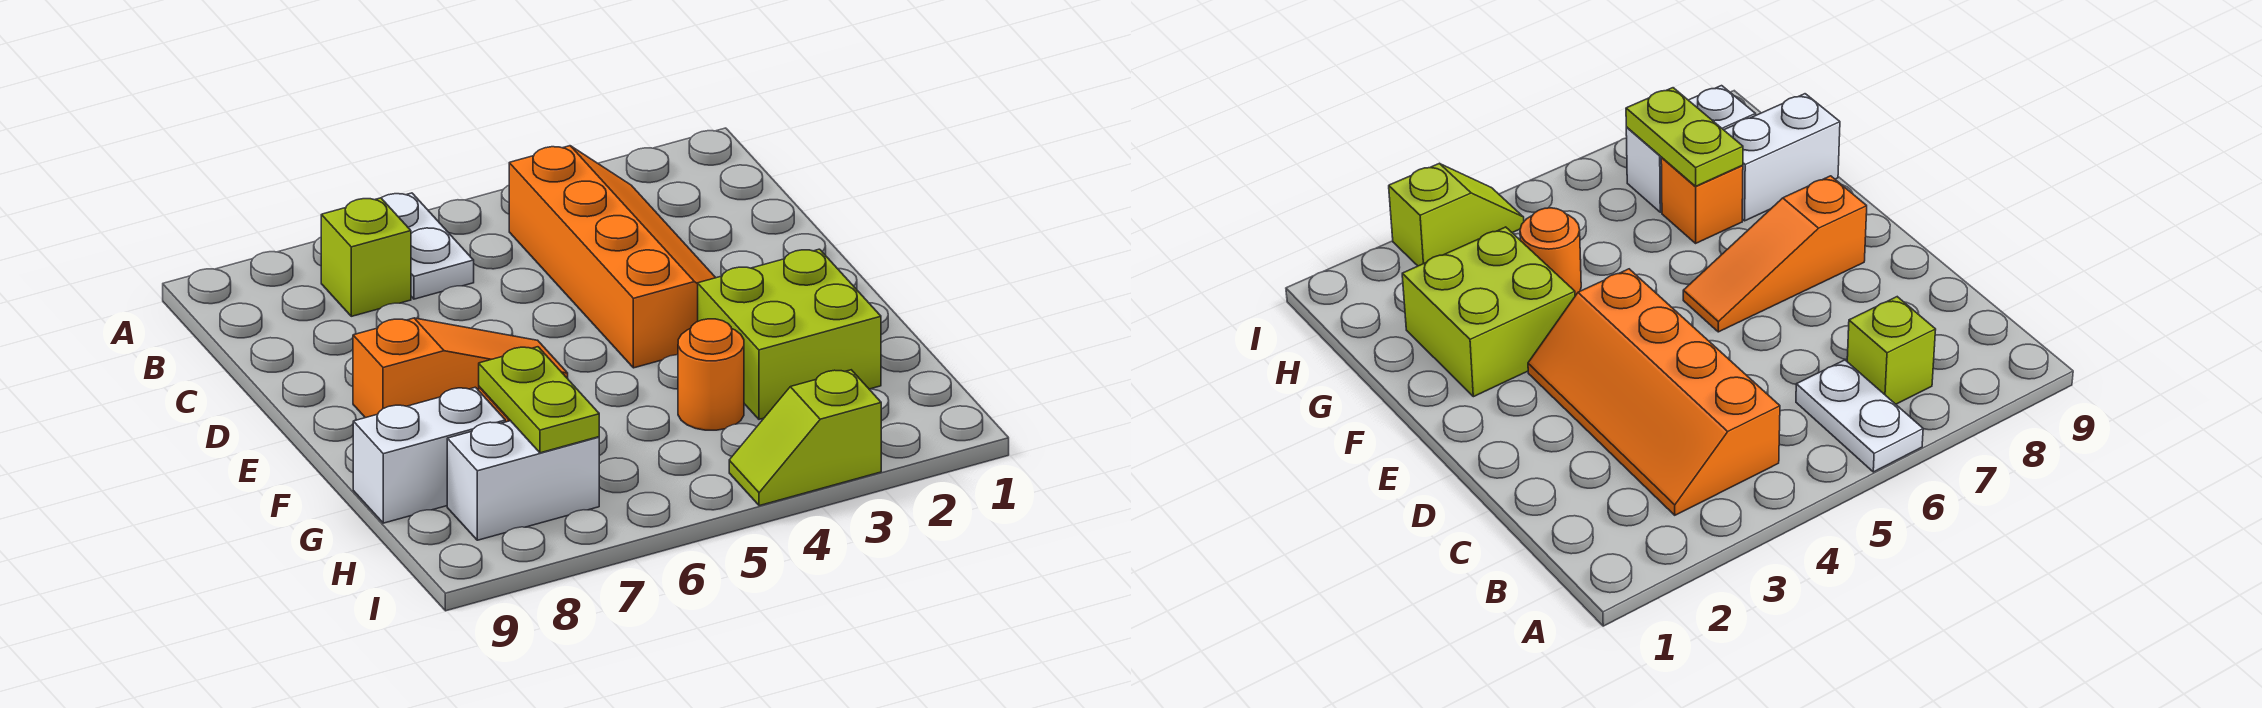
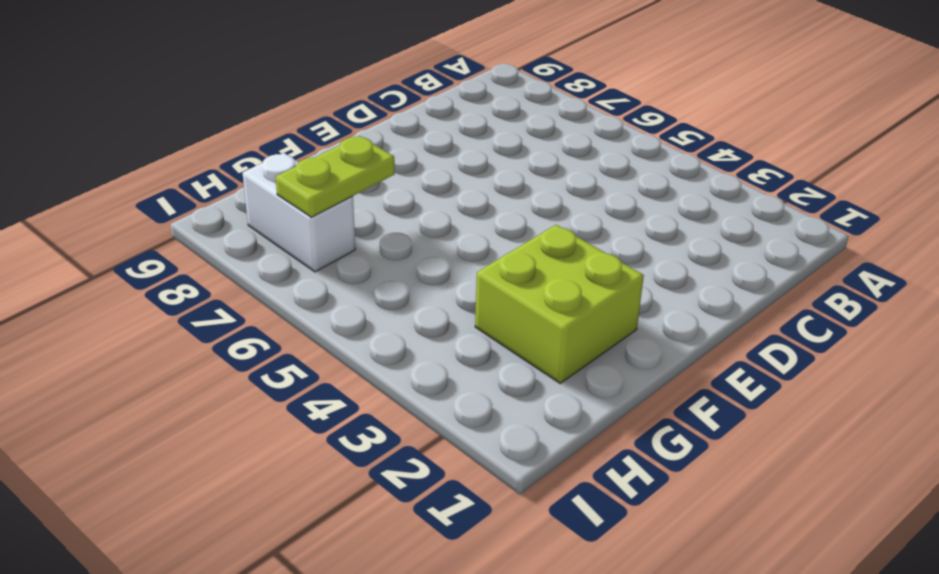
none -> white plate A6:B6 level 1
none -> orange slope B3:E4 level 1 top 4

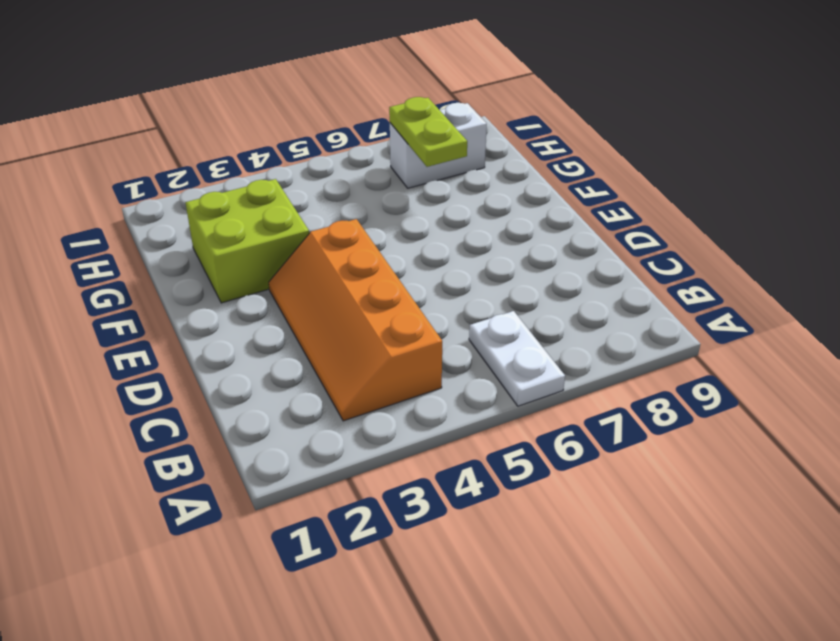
none -> lime brick B7 level 1
none -> orange slope E6:E8 level 1 top 8

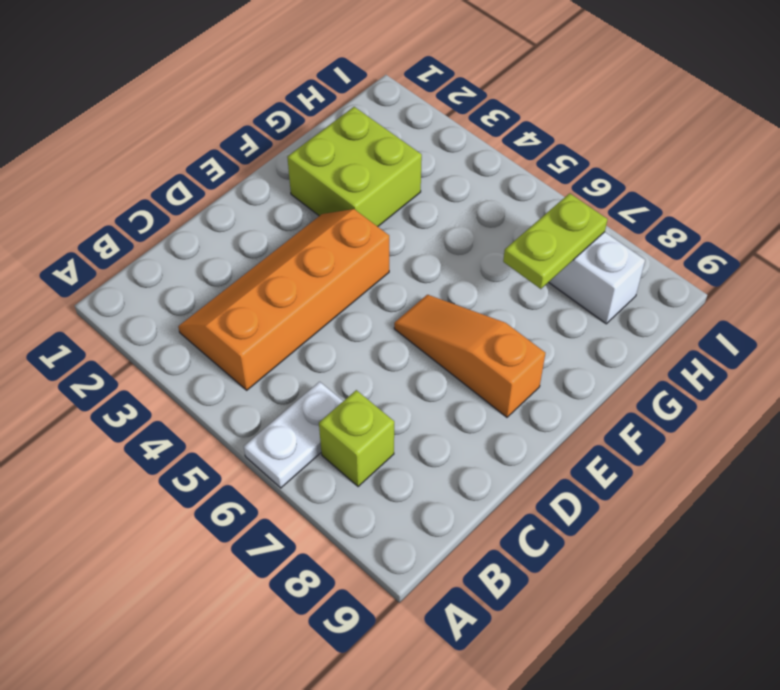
none -> orange round brick G4 level 1
none -> orange brick G7 level 1

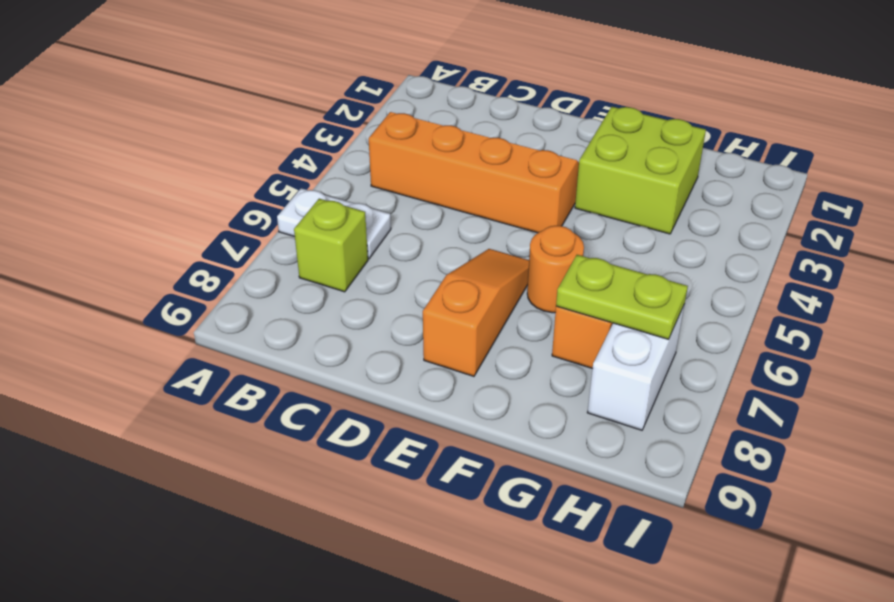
orange round brick F6 level 1 -> orange round brick G4 level 1
none -> white brick G8:G9 level 1
none -> lime slope I3:I4 level 1 top 3

